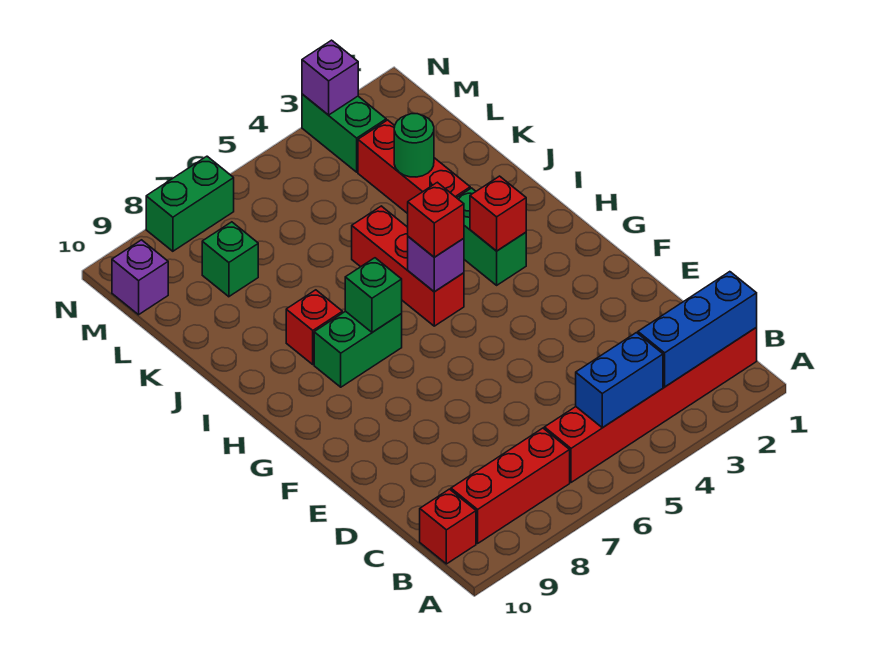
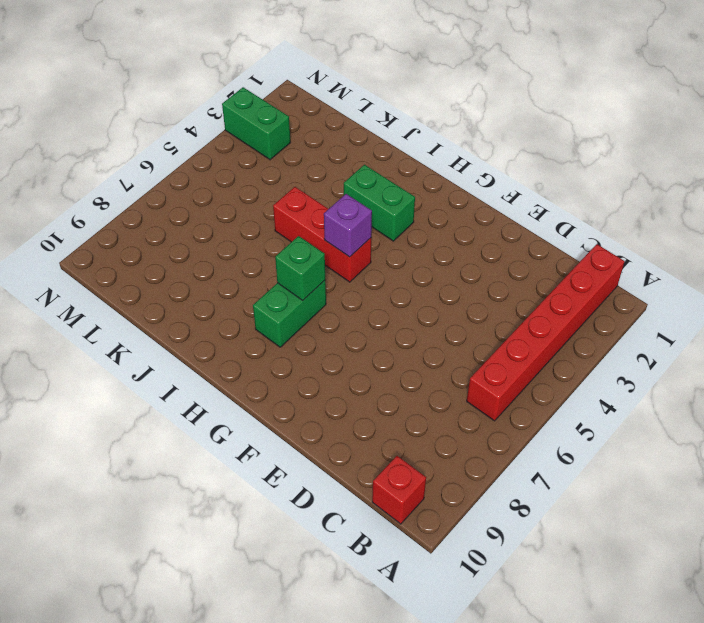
none -> red brick B7:B9 level 1
none -> red brick I8 level 1
none -> red brick J3:L3 level 1

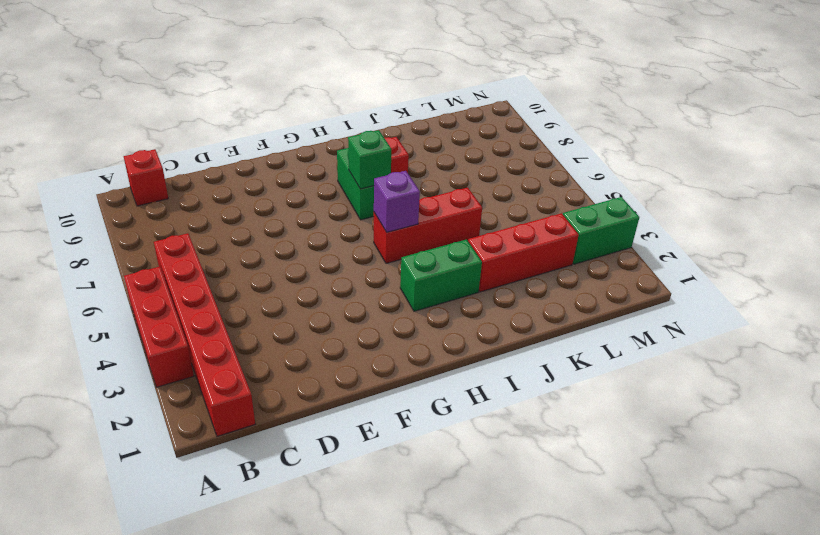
red brick A3:A5 level 1 -> red brick B7:B9 level 1
none -> green brick L8 level 1
none -> purple brick M10 level 1
none -> green brick N7:N8 level 1

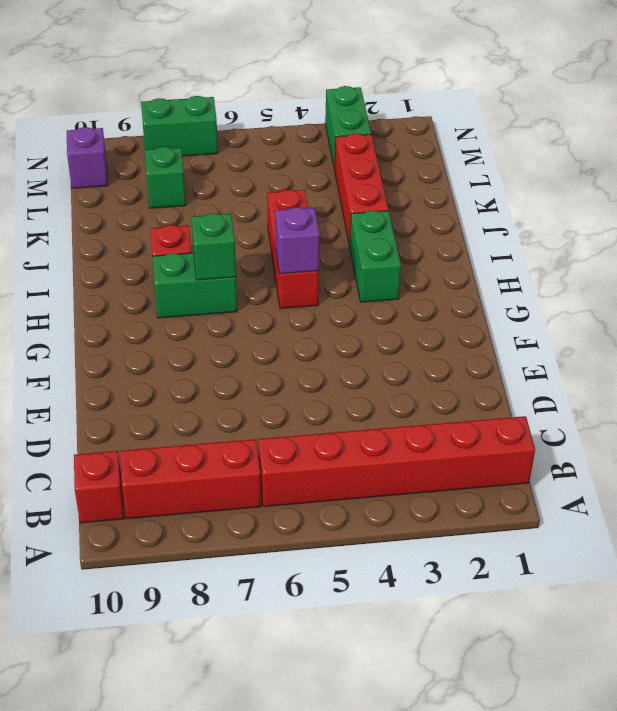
none -> blue brick B1:B3 level 2
none -> blue brick B4:B5 level 2
none -> red brick H3 level 2

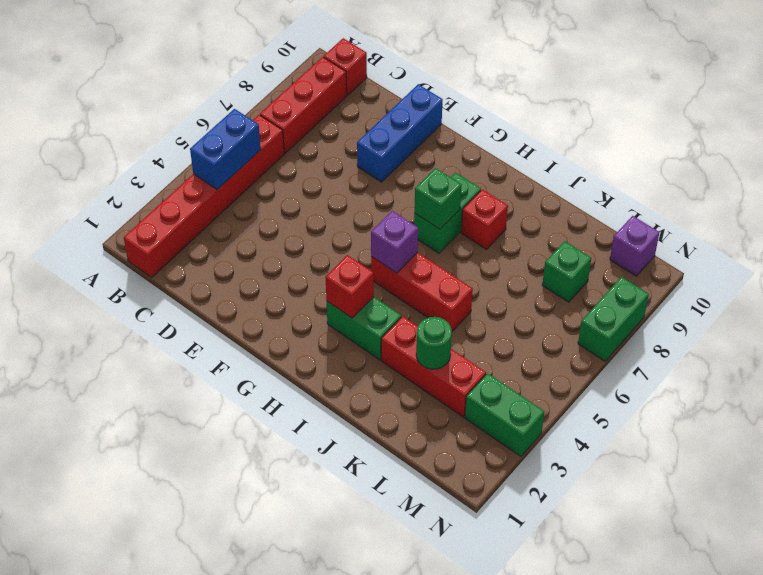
blue brick E8:E10 level 1 -> blue brick B1:B3 level 2
none -> purple brick N3 level 2
none -> red brick H5 level 3

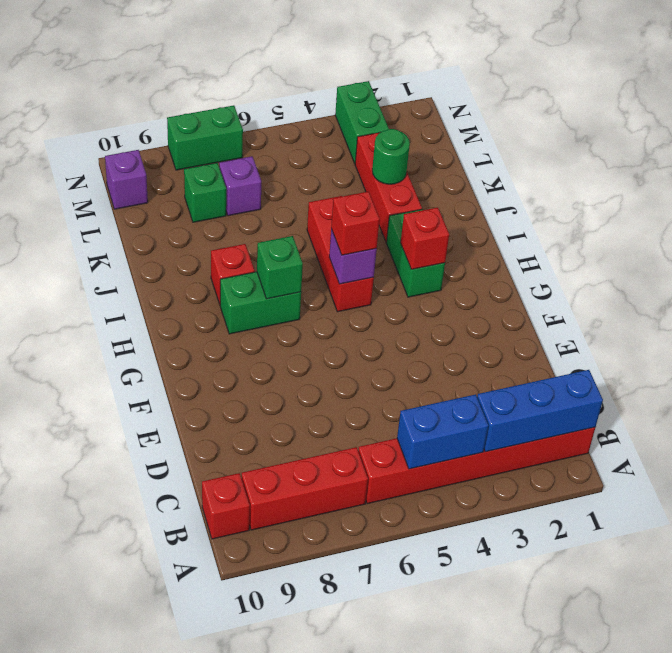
purple brick L7 level 1 -> purple brick N3 level 2

